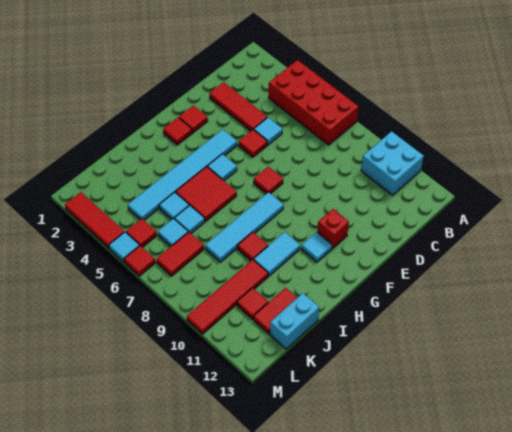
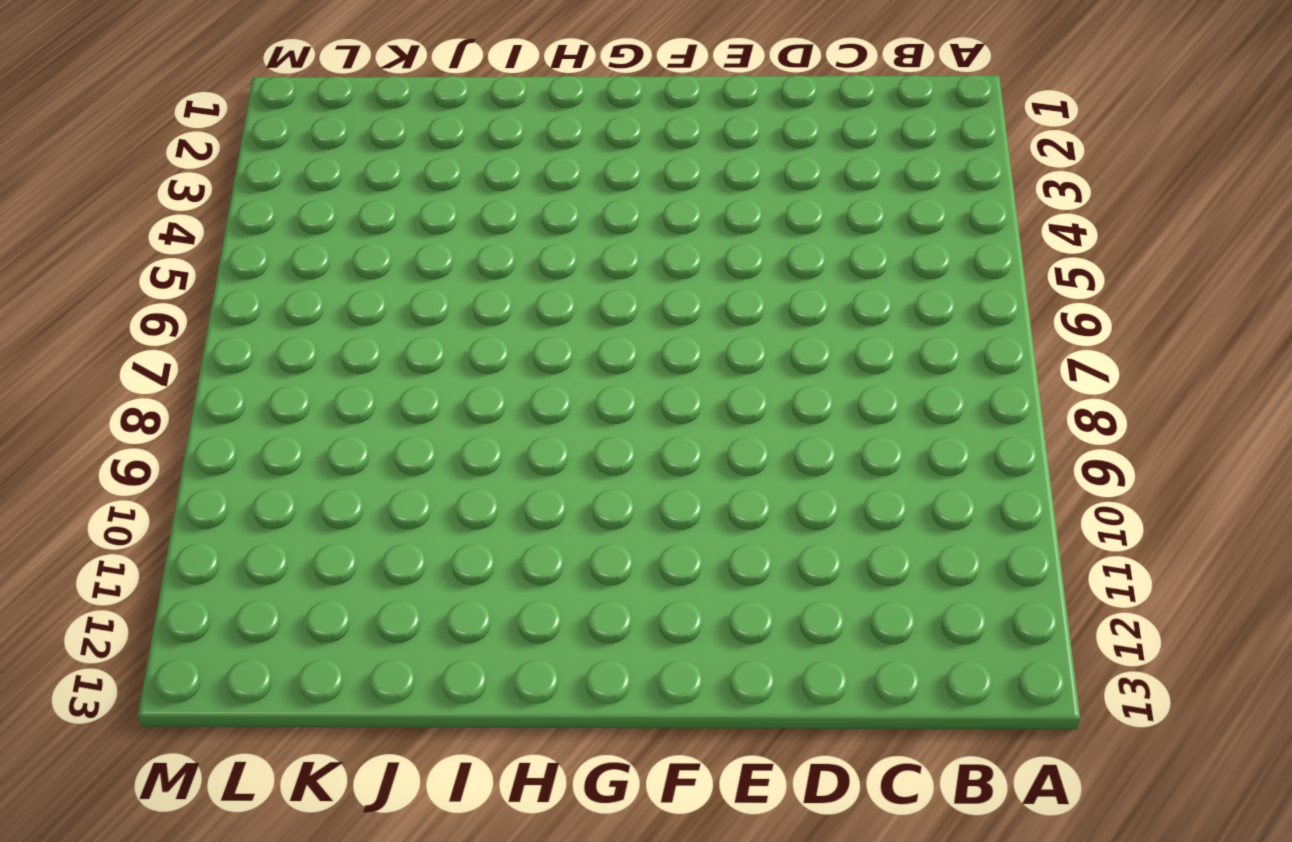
none -> red brick A4:B7 level 1
none -> cyan brick A10:B11 level 1
none -> red tile D2:D4 level 1

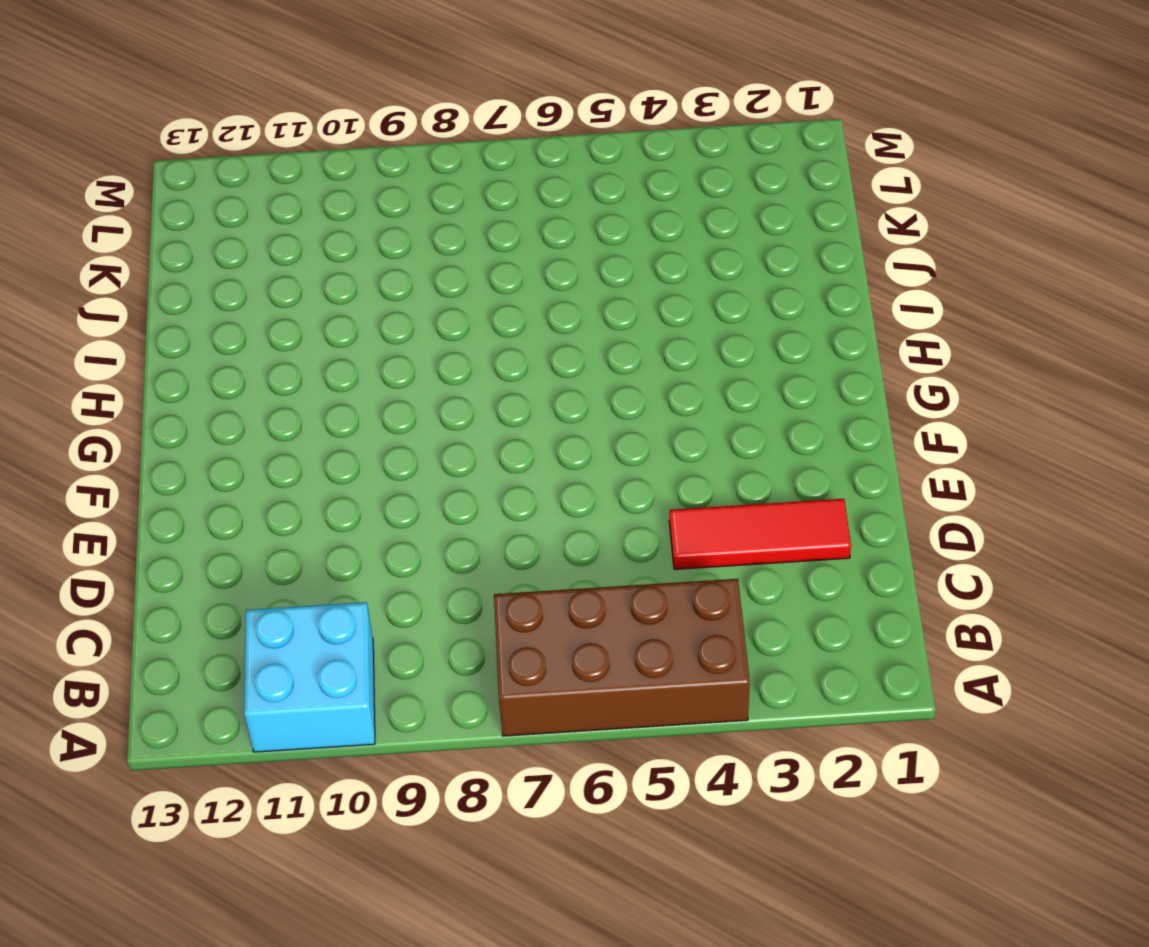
brown brick A4:B7 level 1 -> red brick A4:B7 level 1
none -> cyan tile D5 level 1
none -> red tile E5 level 1
none -> red tile F2 level 1

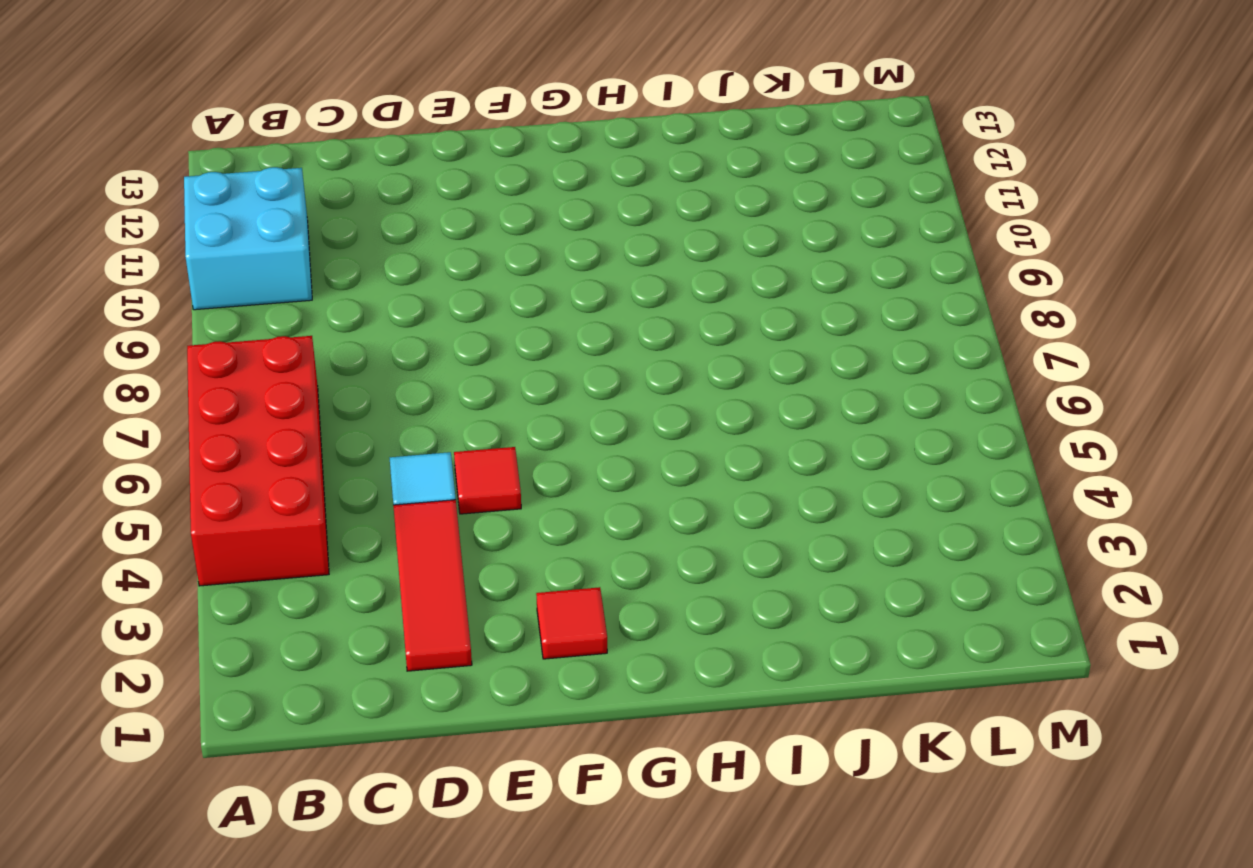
none -> cyan tile F4:K4 level 1
none -> red tile F7 level 1
none -> red brick F11 level 1

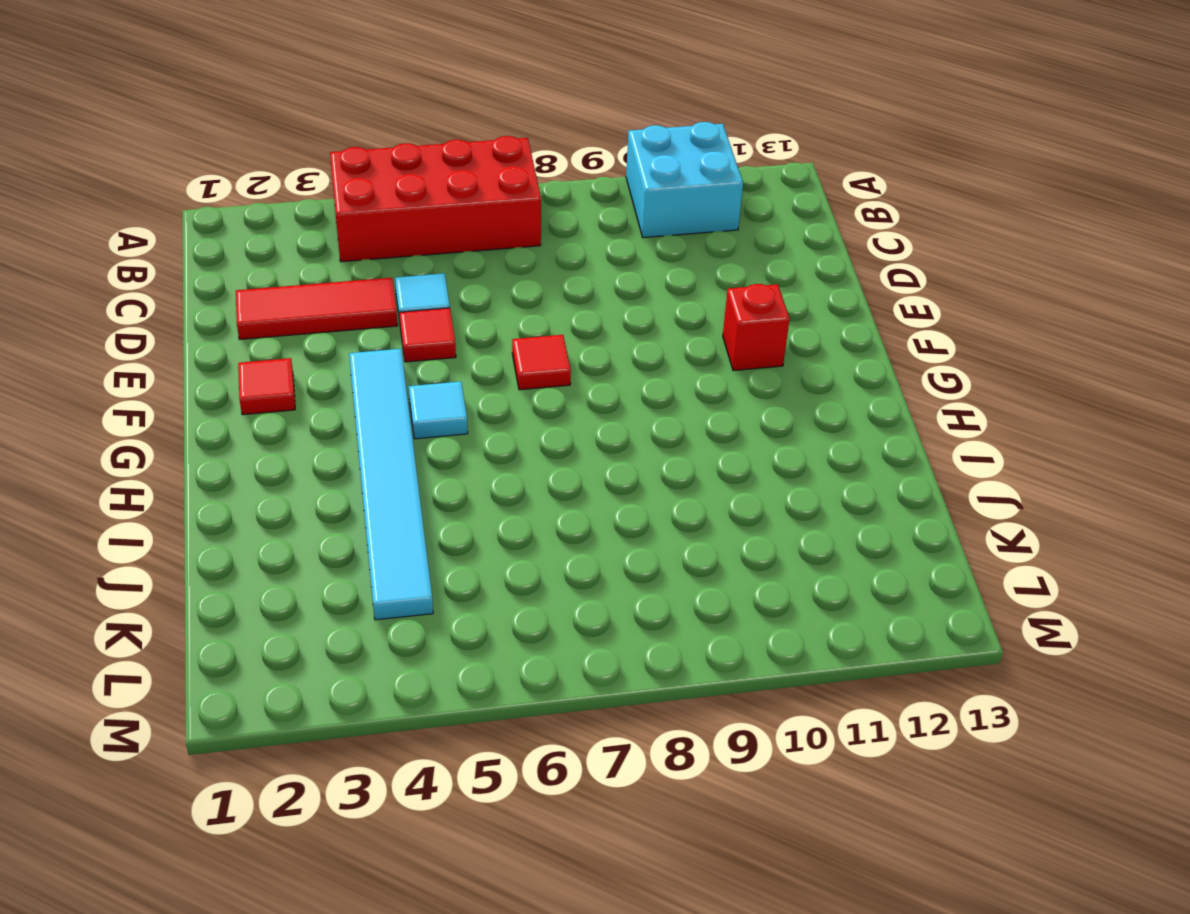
none -> red tile G2 level 1
none -> cyan tile G8:J8 level 1
none -> cyan tile G11 level 1

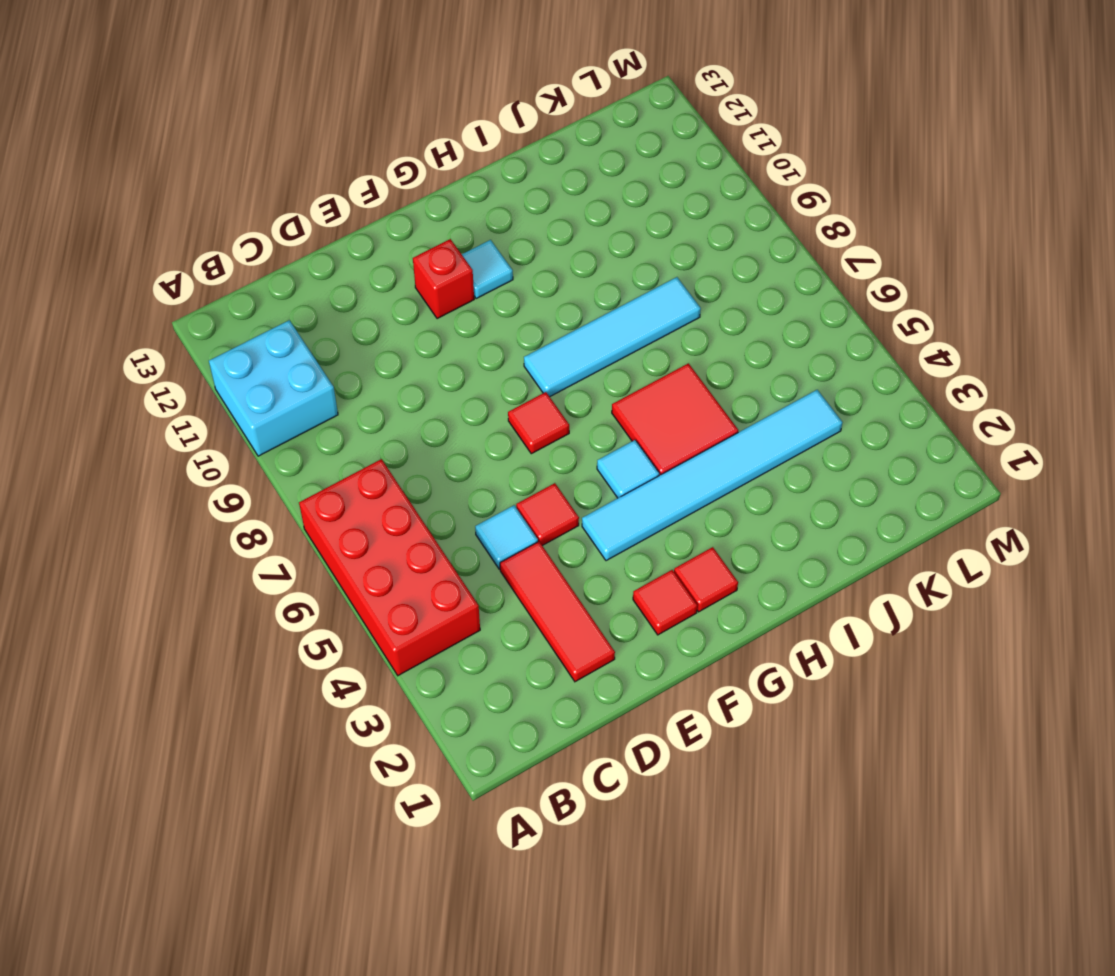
none -> cyan tile H10:I10 level 1
none -> red tile I9 level 1
none -> cyan tile J5 level 1

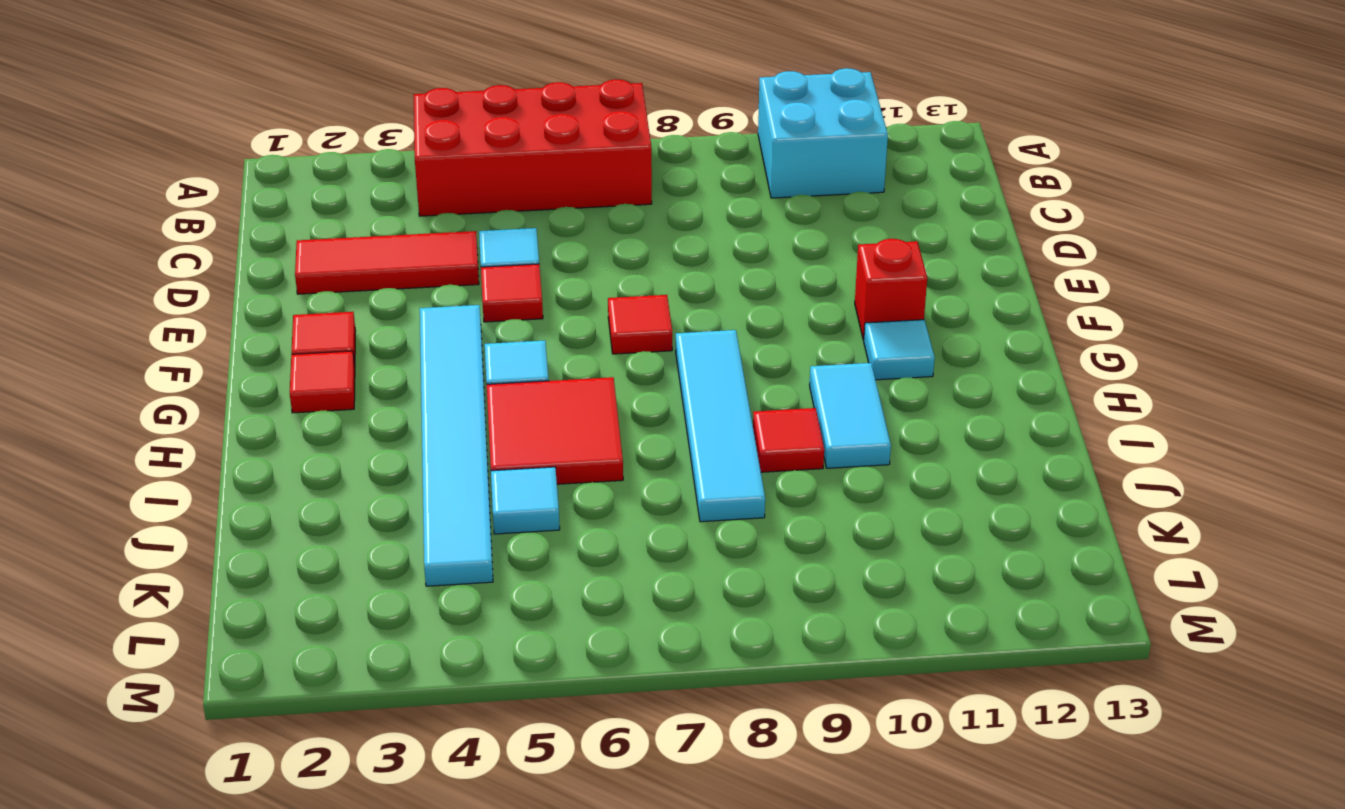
none -> cyan tile J6 level 1
none -> red tile J10:M10 level 1
none -> red tile J12:K12 level 1

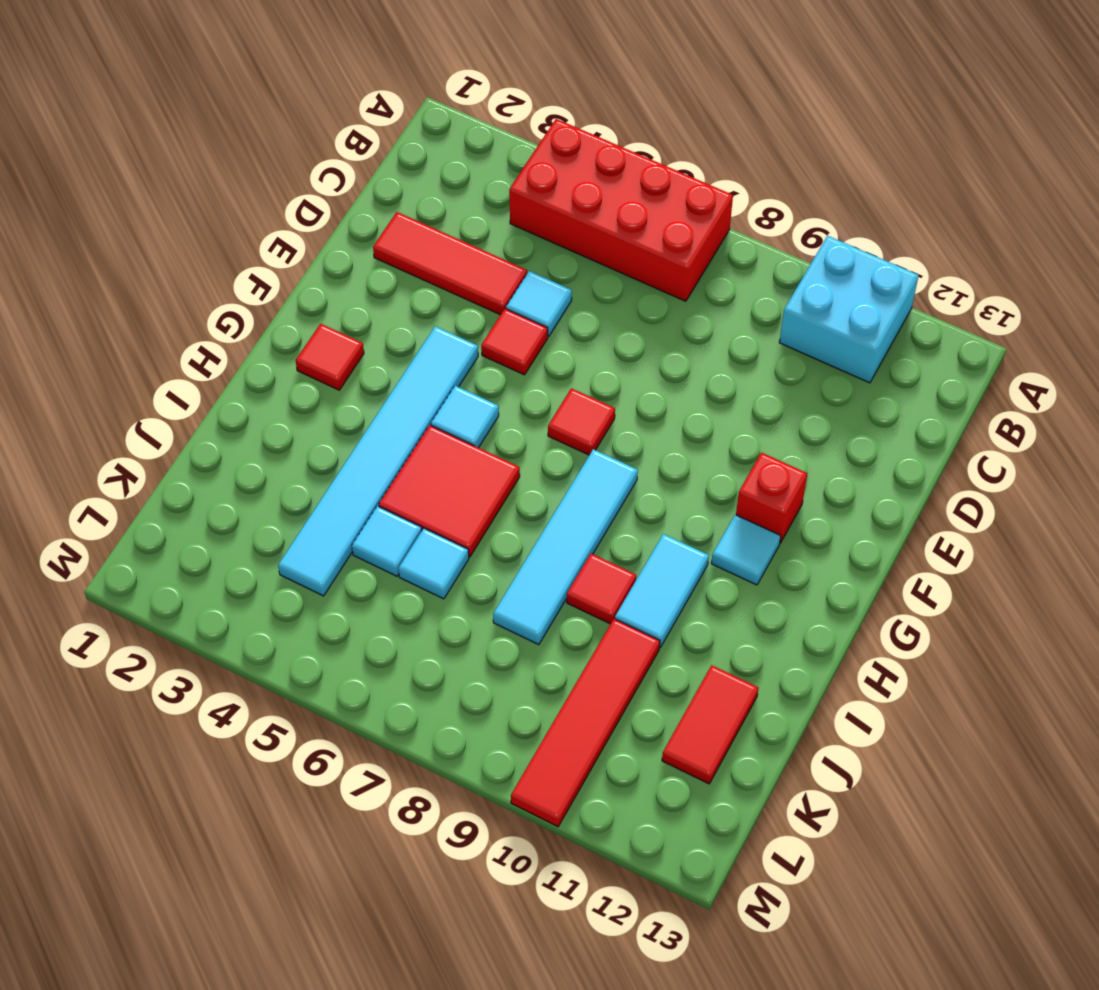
none -> red tile F2 level 1
none -> cyan brick J13:K13 level 1
none -> cyan tile K6 level 1

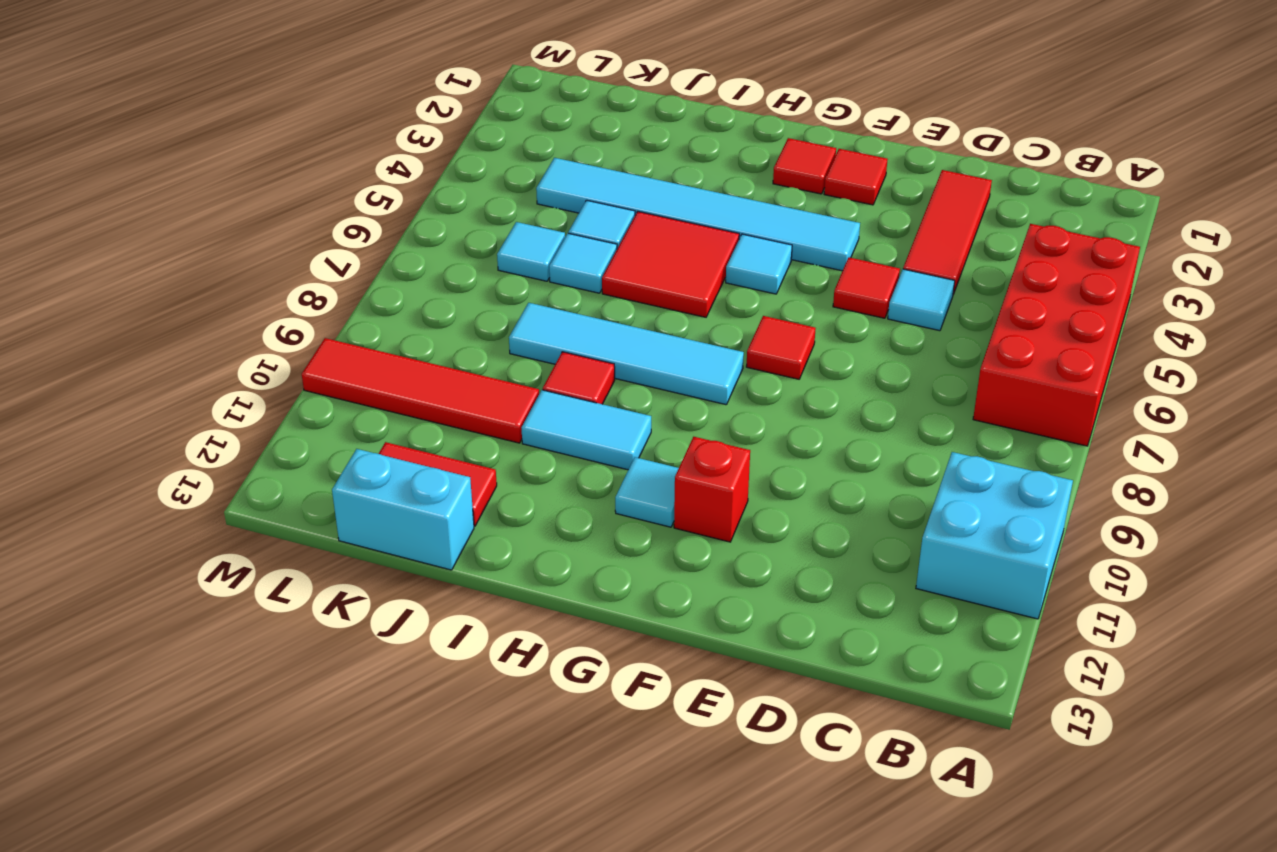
none -> red tile K7:L7 level 1
none -> red tile K11 level 1
none -> red tile L5 level 1

